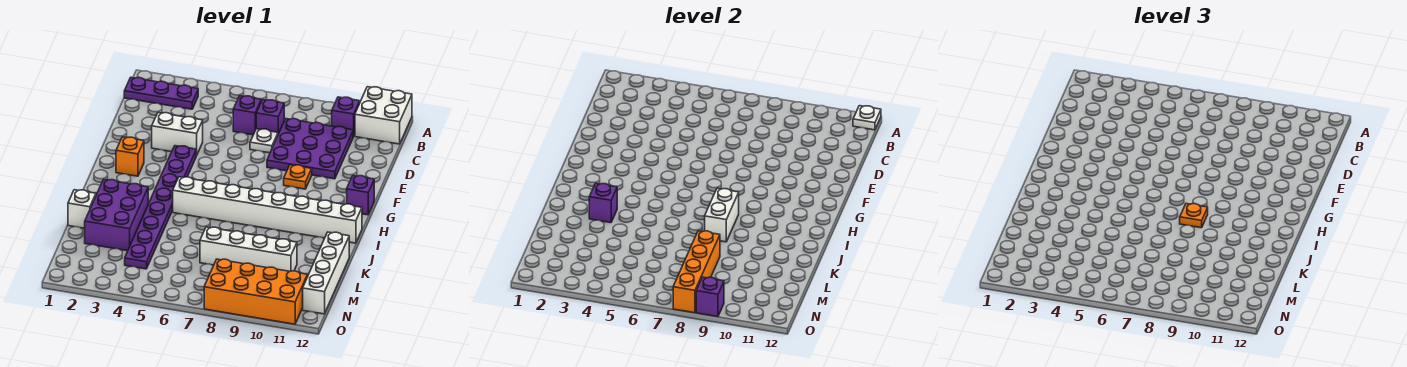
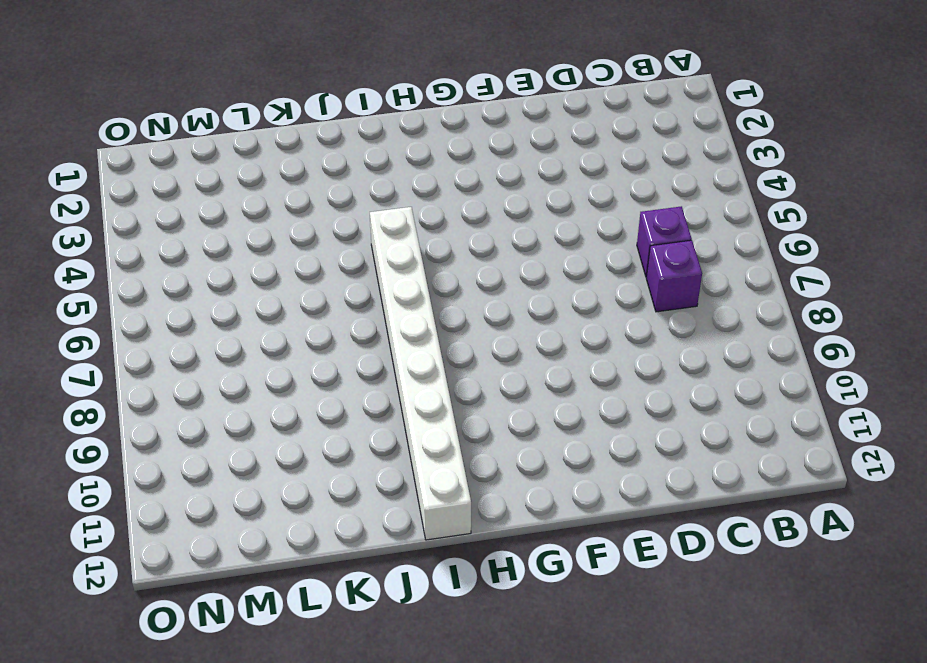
none -> white brick A11:B12 level 1
none -> purple plate B1:B3 level 1
none -> purple brick B10 level 1

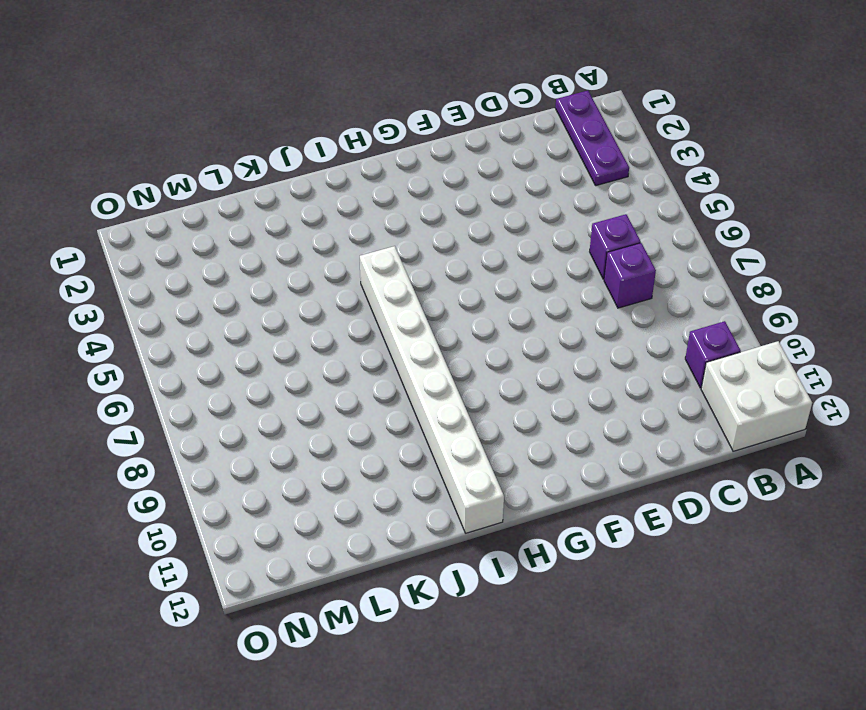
none -> purple plate C8:E10 level 1
none -> white plate D7 level 1
none -> white brick E3:E4 level 1

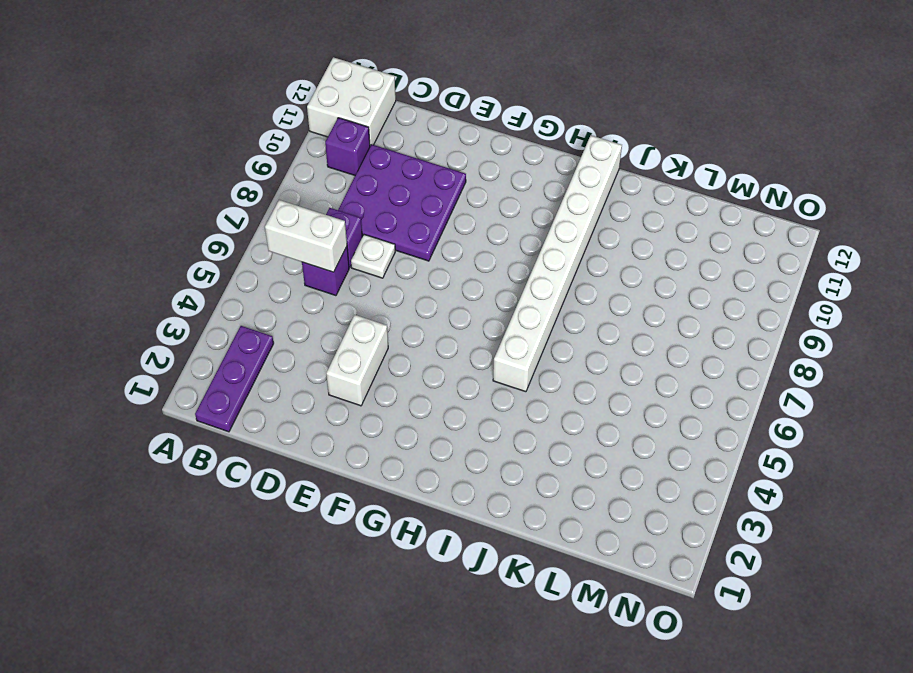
white brick B6:C6 level 2 -> white brick I8:J8 level 2
none -> purple plate F4:M4 level 1
none -> orange plate F9 level 1
none -> orange brick G2 level 1

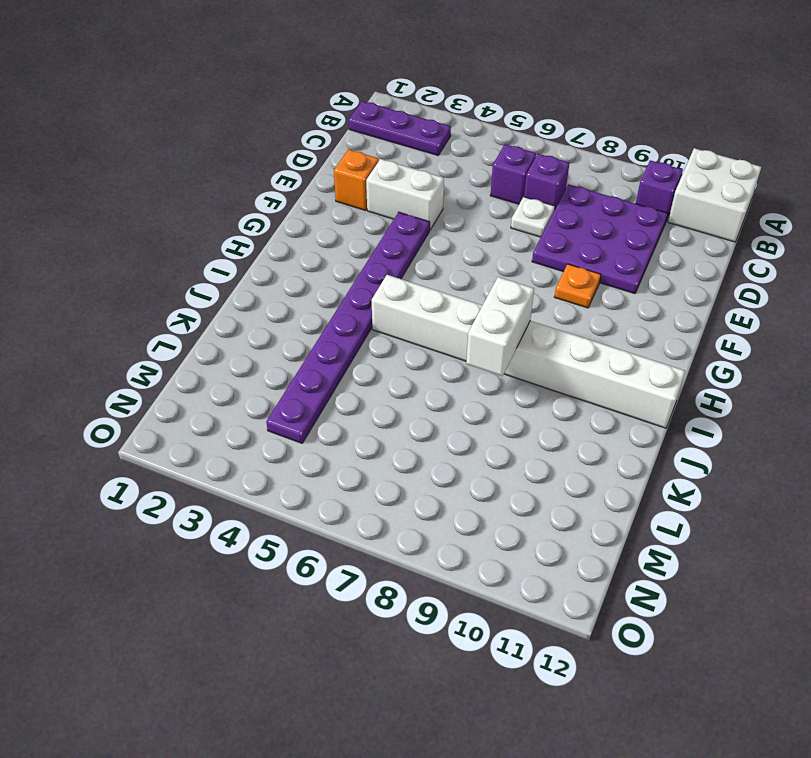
orange brick E2 level 1 -> orange brick G2 level 1
none -> purple brick G12 level 1
none -> purple brick J2:L3 level 1
none -> white brick K1 level 1

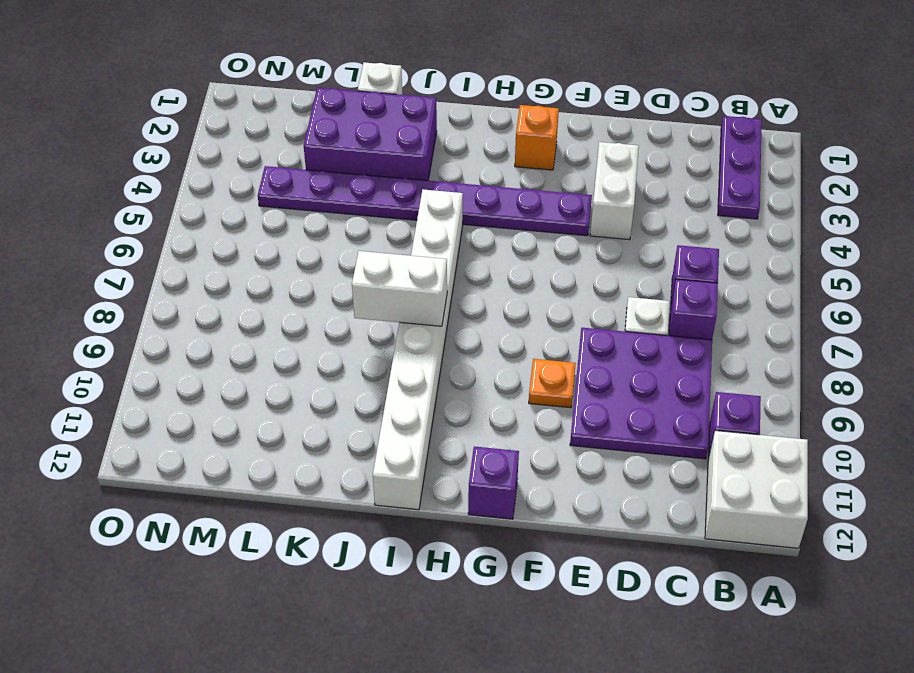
none -> white brick K12:N12 level 1
none -> white brick L7:L10 level 1
none -> orange brick N8:O11 level 1

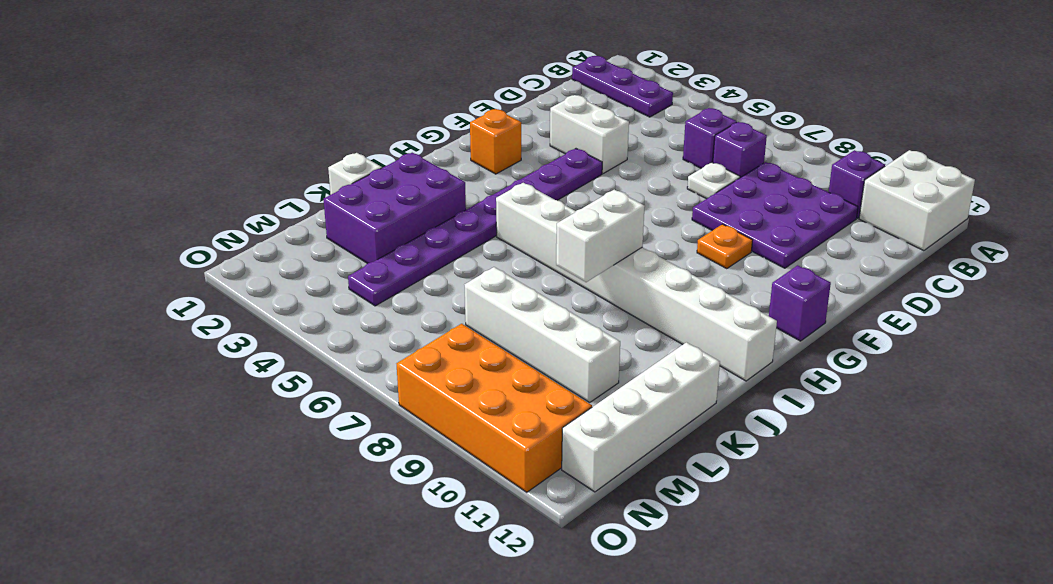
none -> white plate A12 level 2
none -> purple brick J3 level 2
none -> orange brick L8:O8 level 2

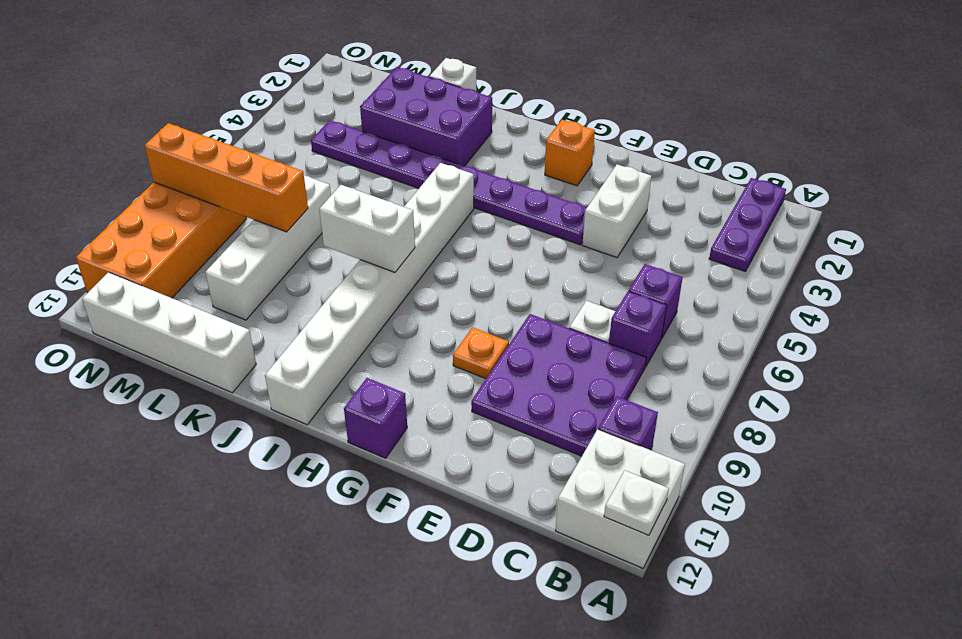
none -> purple brick J3 level 2
none -> purple brick O9 level 2
none -> orange plate I8 level 3

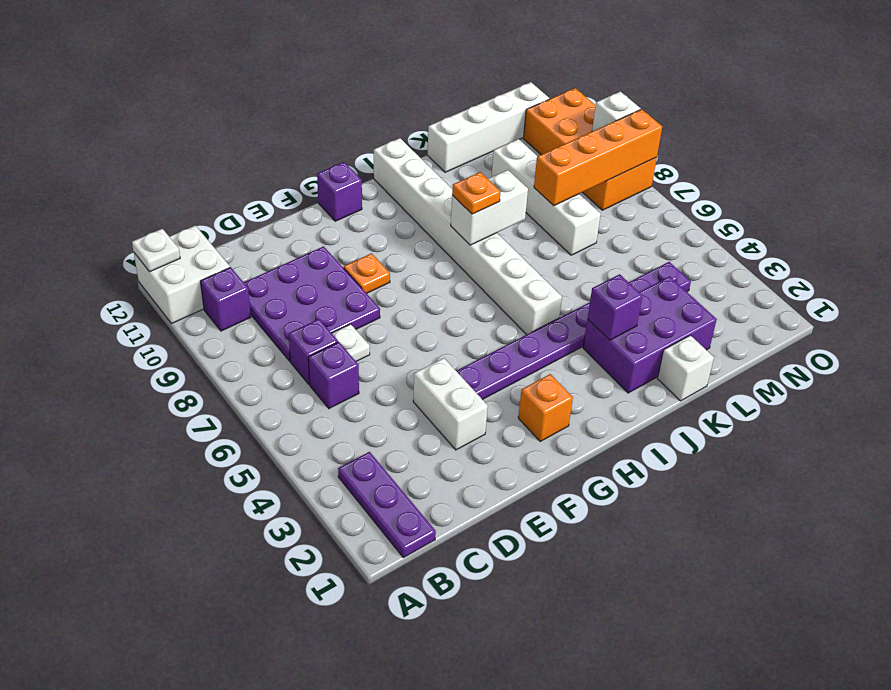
white brick O9 level 2 -> purple brick O9 level 2

